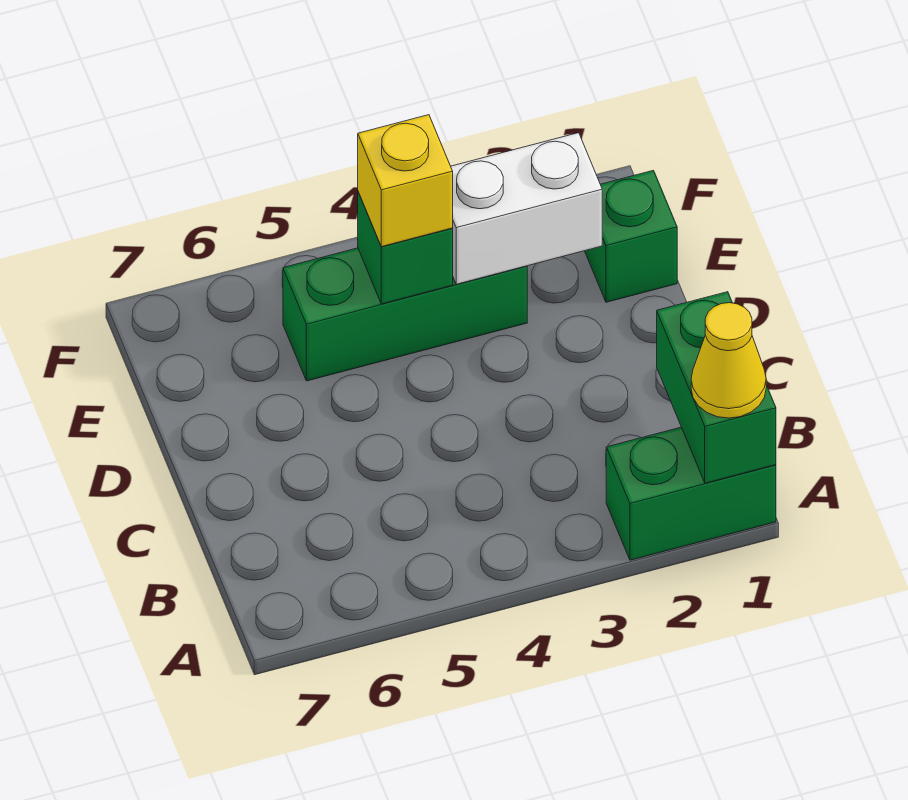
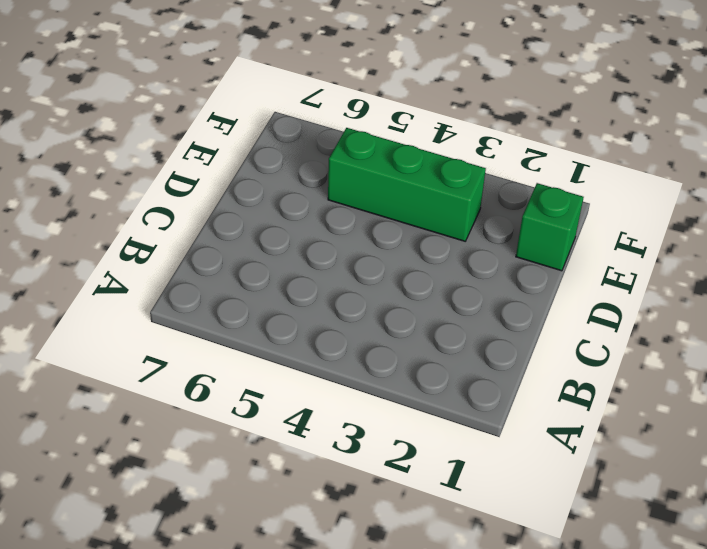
none -> green brick A1:A2 level 1
none -> green brick A1:B1 level 2

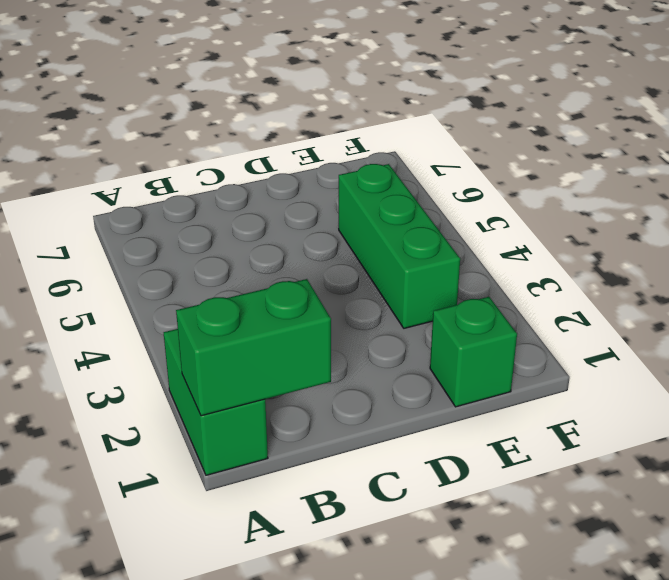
none -> white brick E2:E3 level 2
none -> green brick E4 level 2

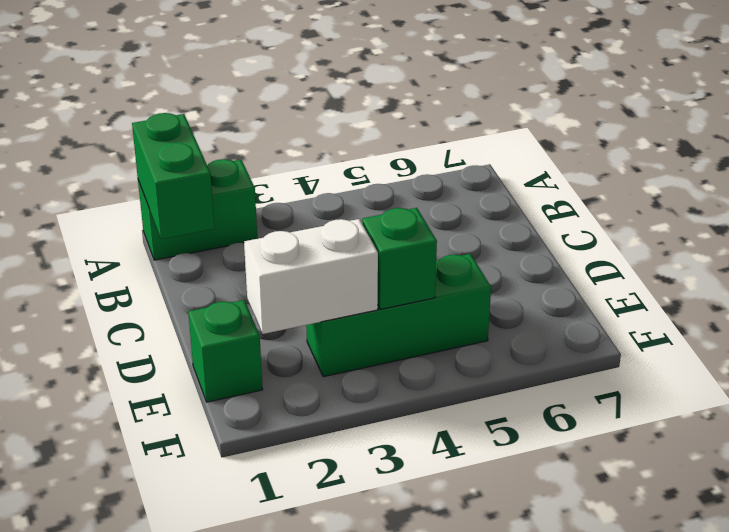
none -> yellow cone A1 level 3
none -> yellow brick E4 level 3

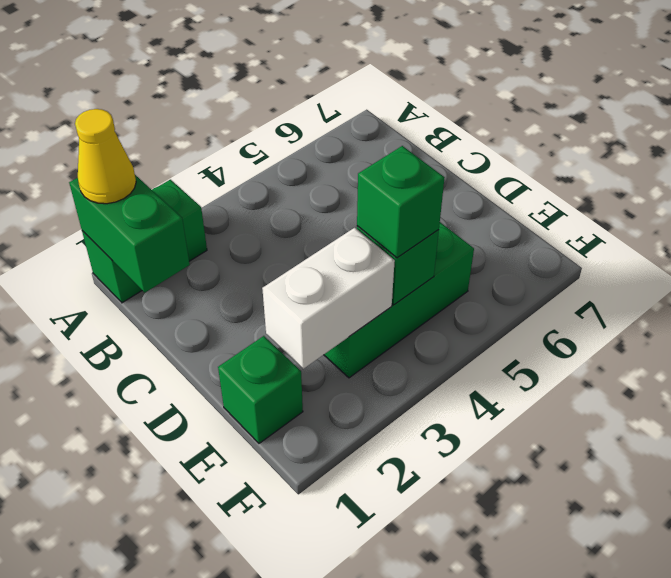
green brick E4 level 3 -> yellow brick E4 level 3

